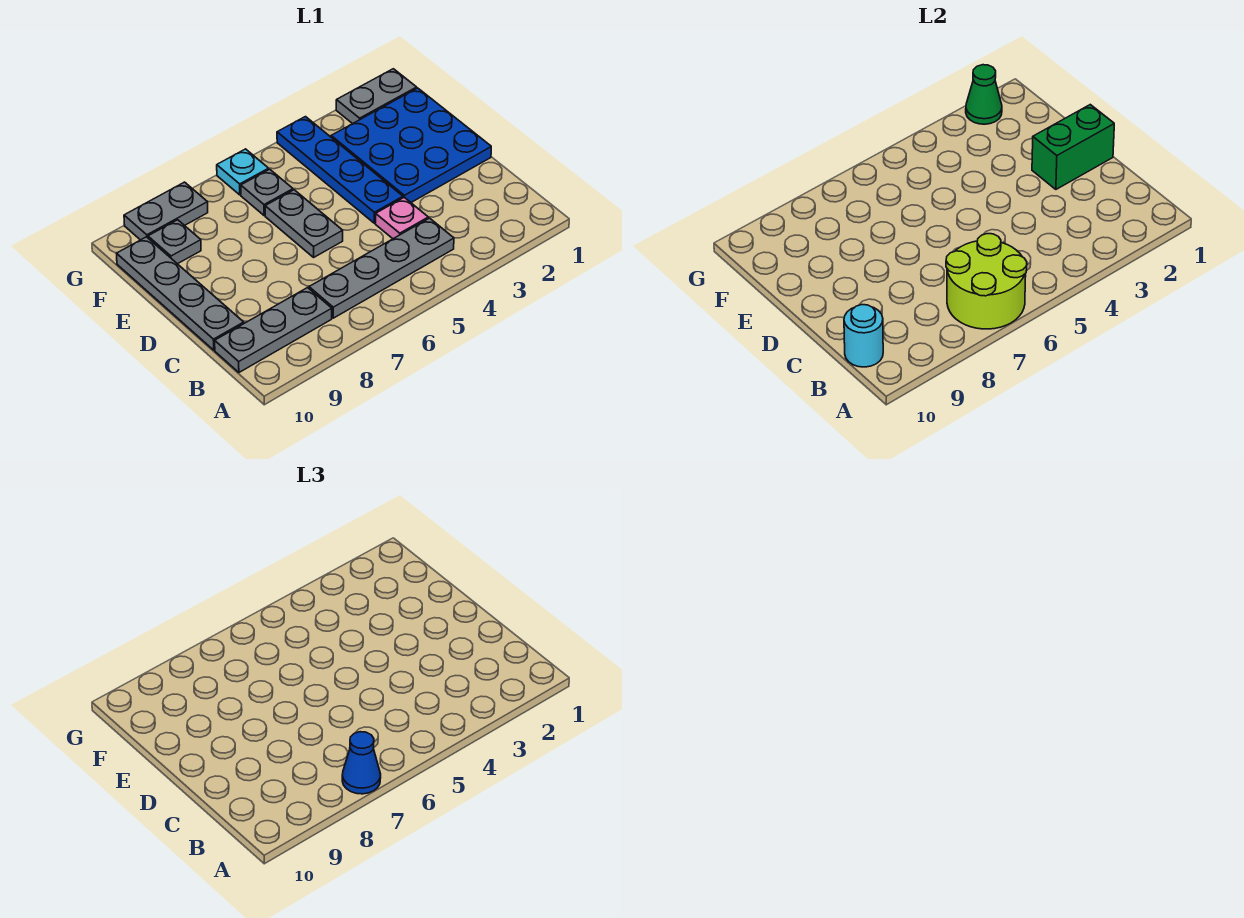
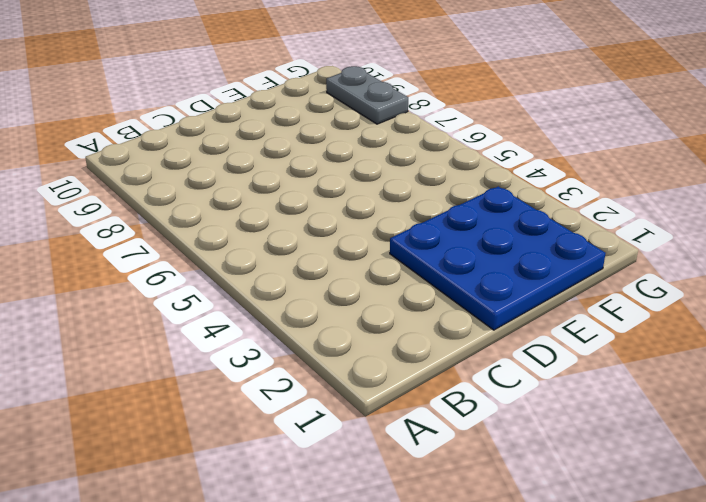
none -> grey plate B4:B7 level 1
none -> grey plate B8:B10 level 1
none -> pink plate C4 level 1

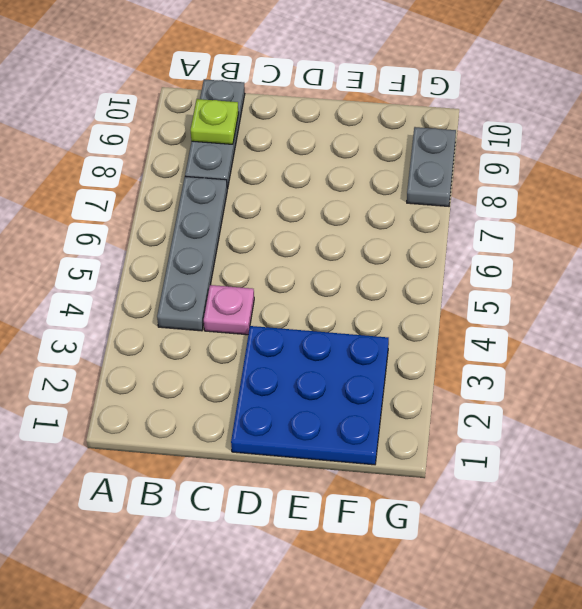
lime plate B9 level 2 -> none
none -> grey plate C10:F10 level 1
none -> blue plate D4:G4 level 1
none -> grey plate D6:E6 level 1

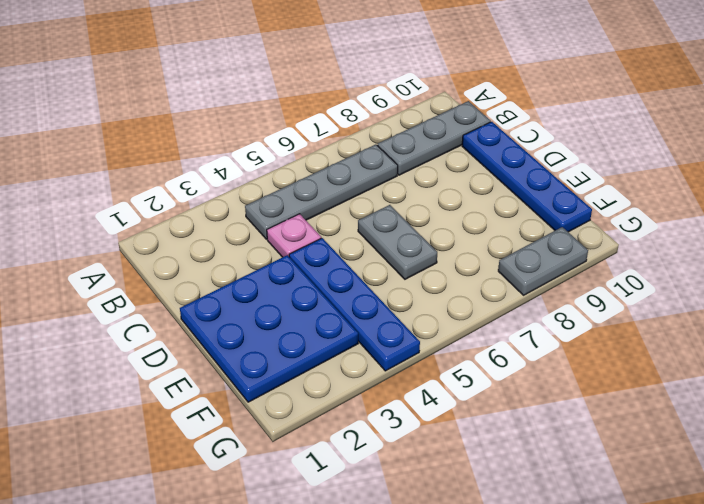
blue plate C10:F10 level 1 -> grey plate C10:F10 level 1
none -> grey plate F6 level 1
none -> grey plate F9 level 1
none -> grey plate G1:G2 level 1

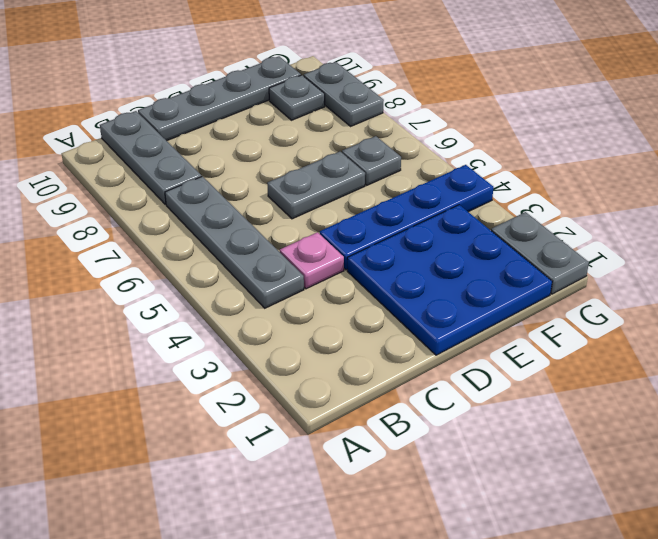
none -> cyan plate G6 level 1
none -> lime round brick A6:B7 level 2
none -> cyan round brick B10 level 2

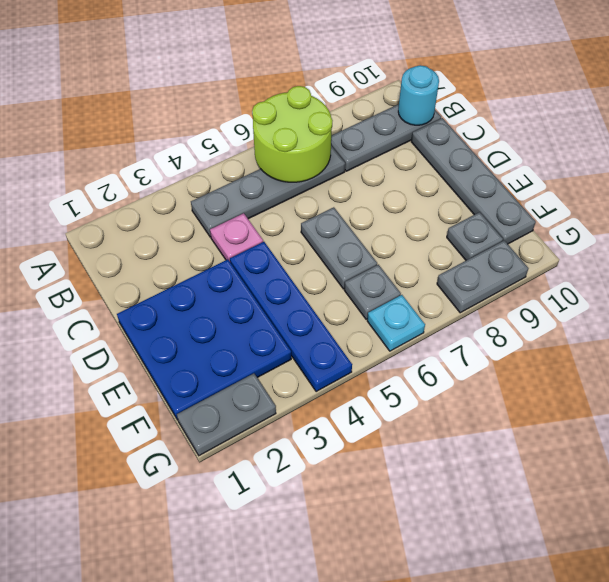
none -> green brick D1:D2 level 2
none -> green cone G2 level 2
none -> blue cone A7 level 3

